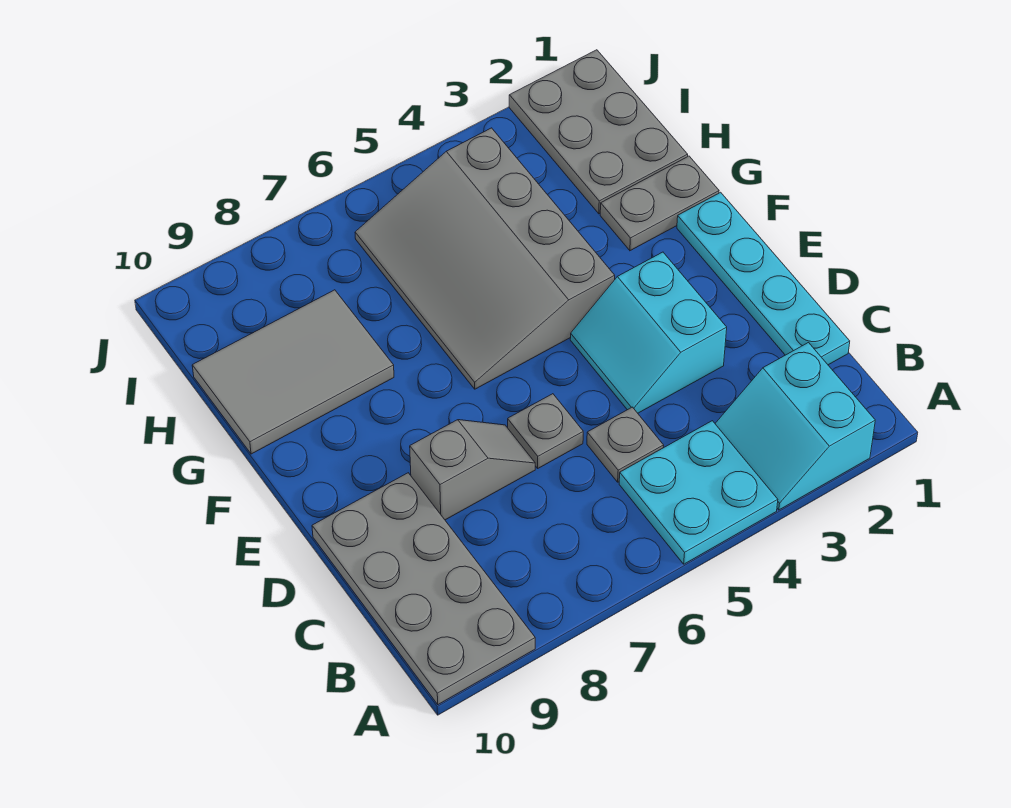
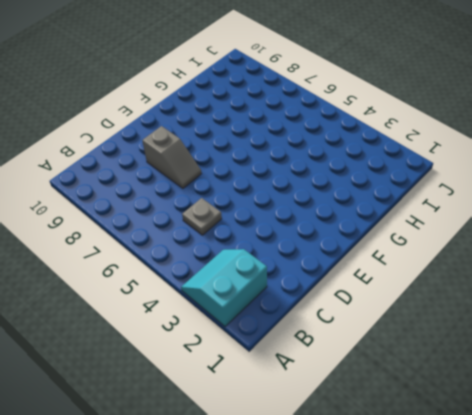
none -> cyan plate A4:B5 level 1
none -> grey plate A9:D10 level 1
none -> cyan plate C1:F1 level 1

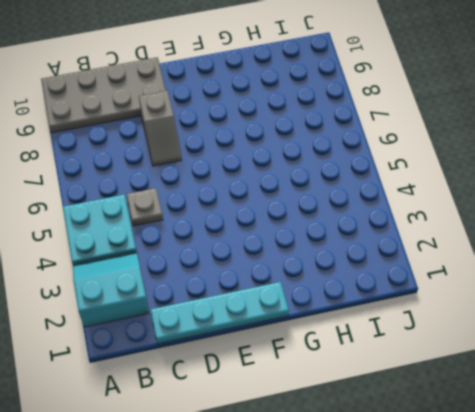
none -> cyan slope D3:E4 level 1 top 3
none -> grey plate D6 level 1
none -> grey slope F4:I6 level 1 top 4

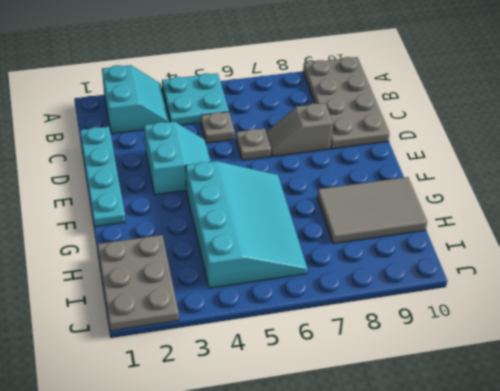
cyan slope F4:I6 level 1 top 4 -> grey slope F4:I6 level 1 top 4
none -> grey plate G1:G2 level 1

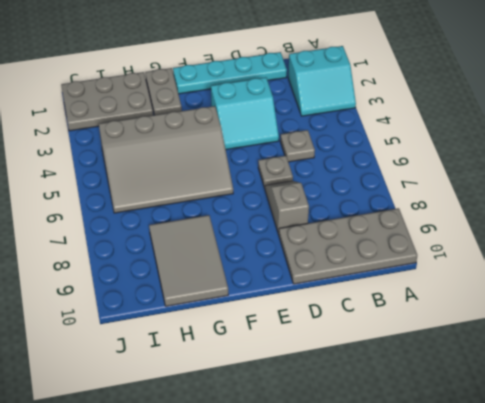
none -> cyan plate A4:B5 level 1

